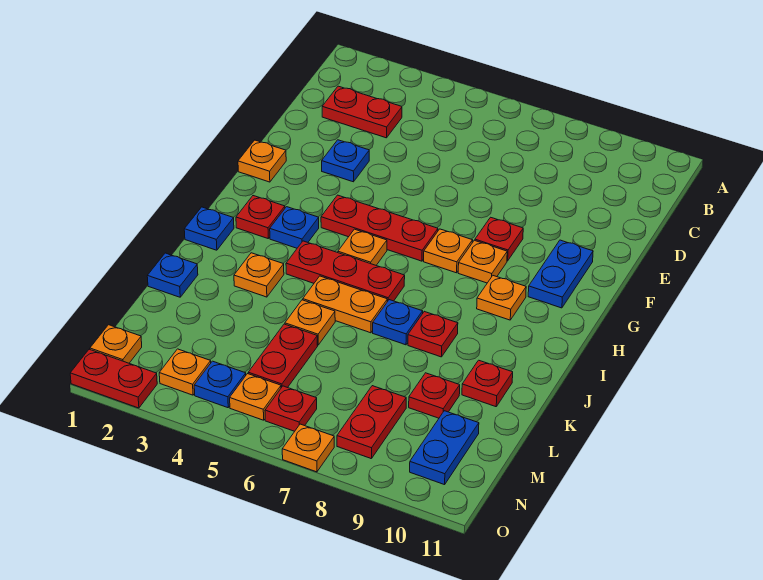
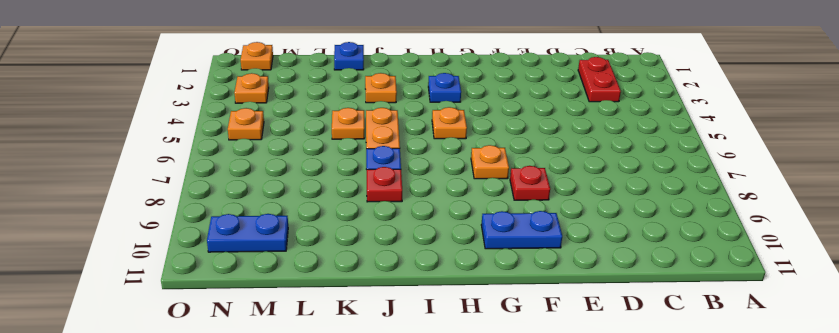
none -> blue plate E3 level 1
none -> orange plate F1 level 1
none -> red plate G4:G6 level 1
none -> orange plate G8 level 1

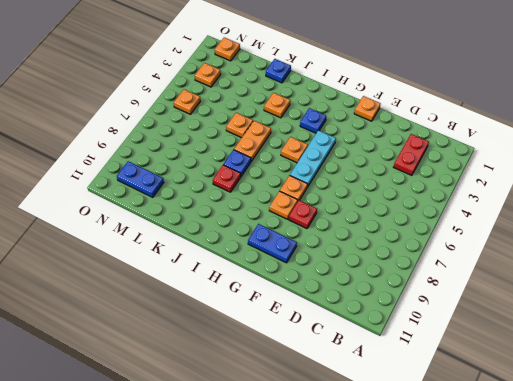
cyan plate G4:G6 level 1 -> red plate G4:G6 level 1
none -> blue plate E3 level 1
none -> red plate H2 level 1
none -> orange plate H9 level 1
none -> blue plate I1 level 1

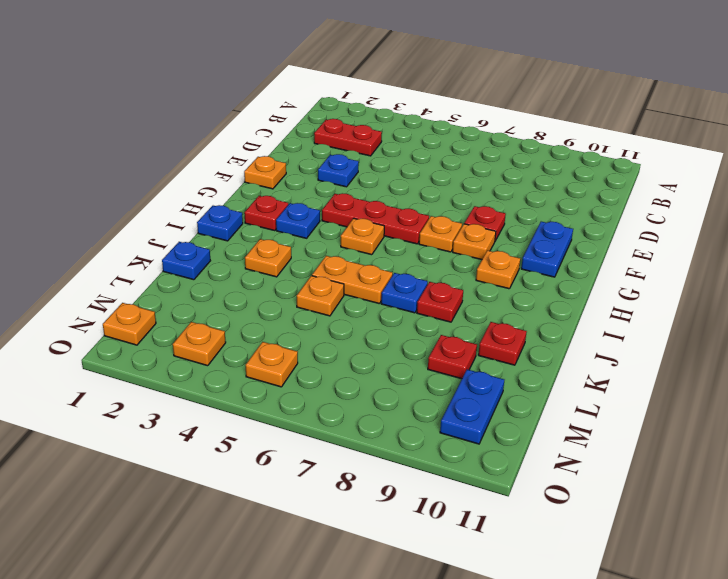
none -> red plate I4:I6 level 1
none -> red plate L5:M5 level 1
none -> red plate M8:N8 level 1
none -> blue plate N4 level 1

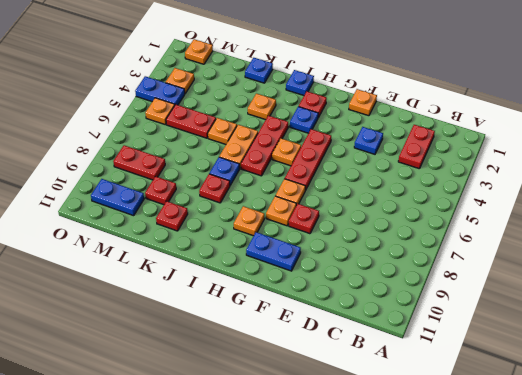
blue plate N4:O4 level 1 -> blue plate N4 level 1
none -> red plate N6 level 1
none -> red plate O1:O2 level 1
none -> orange plate O7 level 1

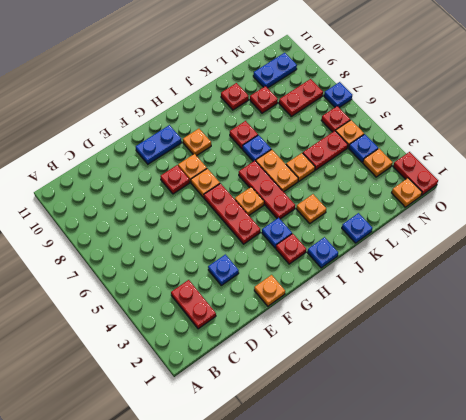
blue plate O7 level 1 -> orange plate O7 level 1

